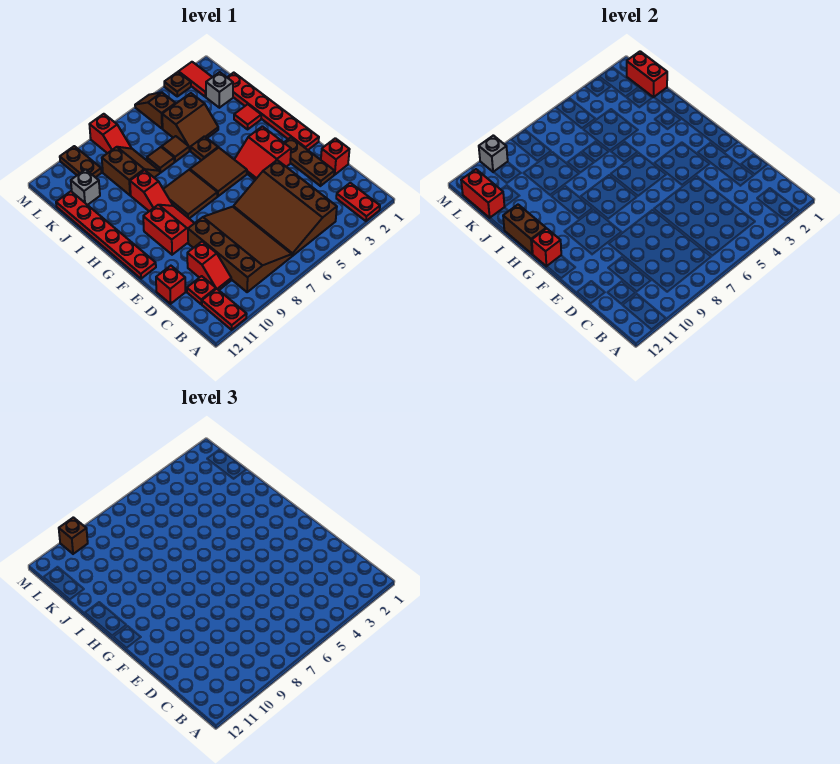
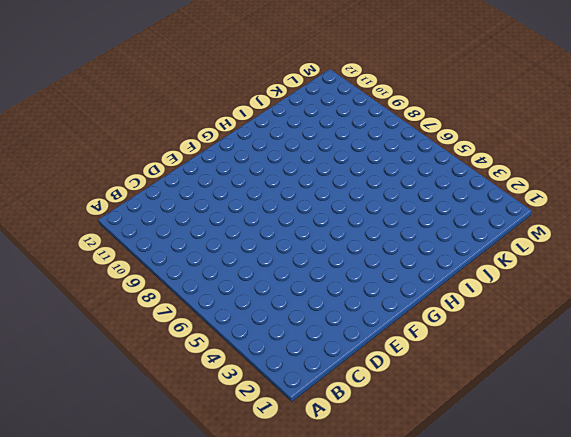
none -> red plate A2:B2 level 1
none -> red plate A11:B11 level 1
none -> brown slope B4:E6 level 1 top 4
none -> brown slope B7:E9 level 1 top 9

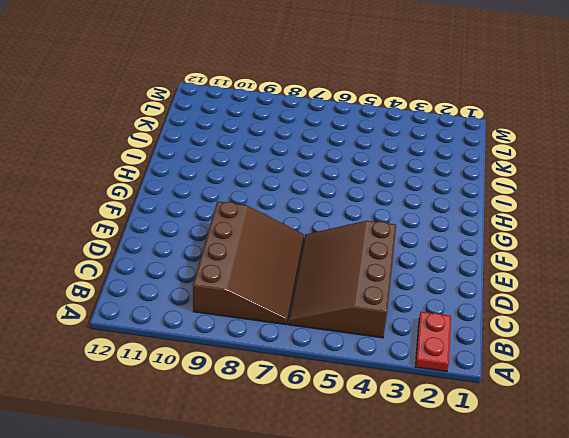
none -> red plate A11:B11 level 1
none -> red slope C10:D10 level 1 top D
none -> red plate C11 level 1
none -> red brick D1 level 1

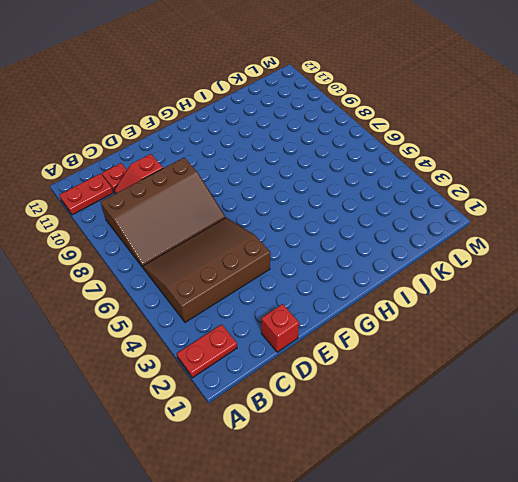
none -> brown plate D2:F2 level 1
none -> red brick D12 level 1
none -> red plate F1:K1 level 1
none -> red slope F3:G4 level 1 top 3

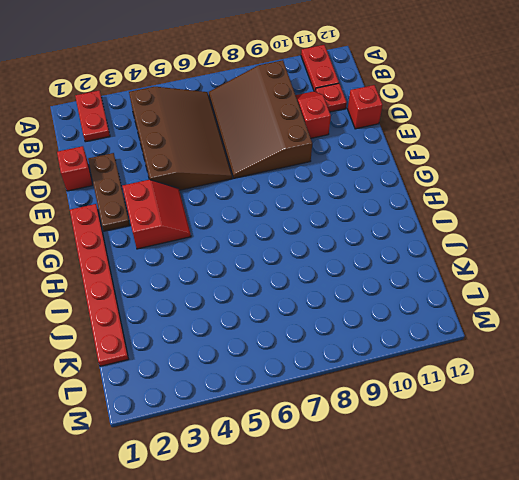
none -> red slope F9:G10 level 1 top 10
none -> red plate F12:K12 level 1
none -> brown tile G5:H6 level 1
none -> brown tile G7:H8 level 1

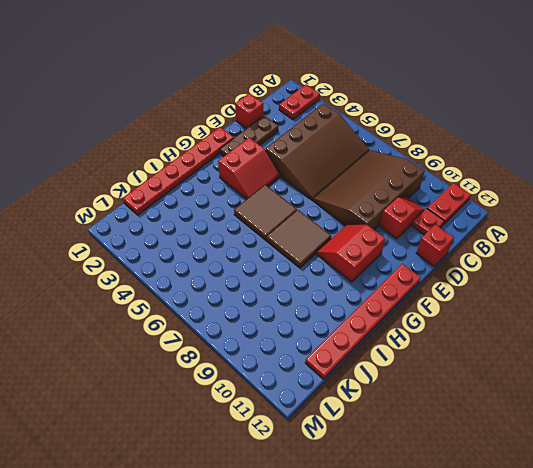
none -> red slope H9:I9 level 1 top I
none -> red tile I2 level 1
none -> brown plate I5 level 1
none -> brown slope J4:K5 level 1 top K

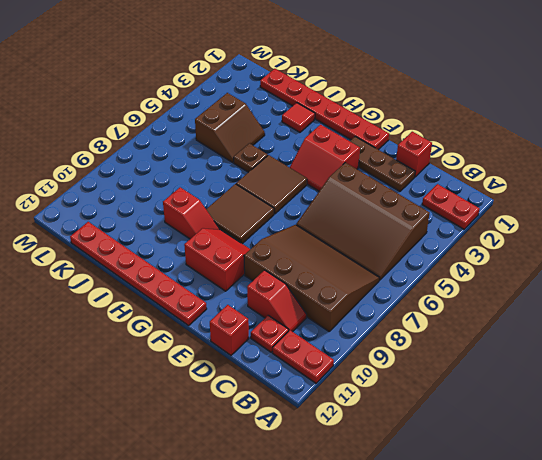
none -> brown tile J6 level 1
none -> brown tile J7 level 1
none -> brown slope J8:K9 level 1 top 9
none -> grey brick K2 level 1

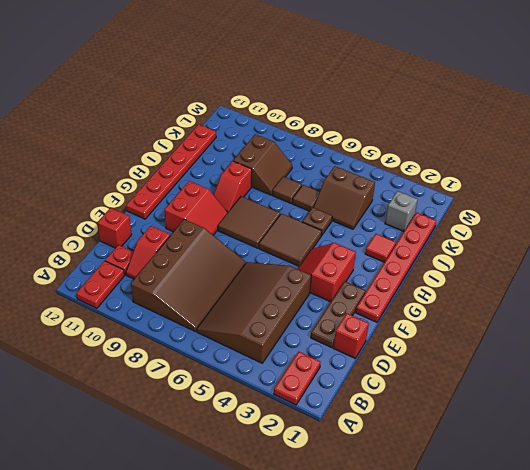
none -> grey brick K11 level 1
none -> red tile L2:M2 level 1
none -> brown slope L5:M5 level 1 top L
none -> red slope L8:M8 level 1 top M

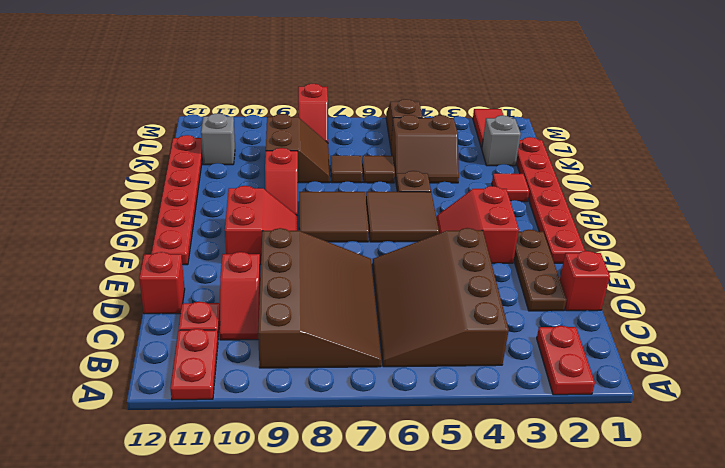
none -> brown plate L10:M10 level 1
none -> brown plate M3 level 1
none -> red brick G12 level 2
none -> brown brick H12:I12 level 2

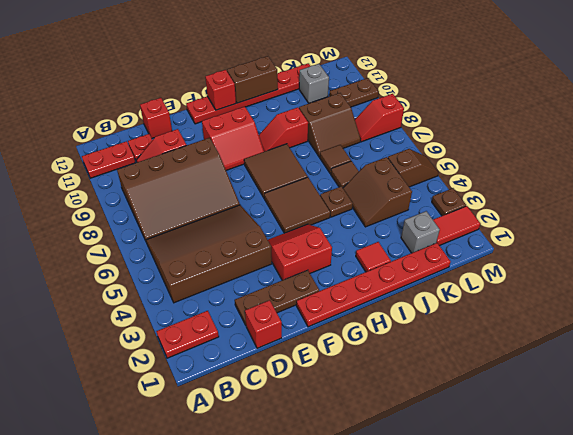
none -> red brick K1:L1 level 2
none -> red brick K12:L12 level 2
none -> grey brick M10 level 2
none -> brown brick M10 level 3

